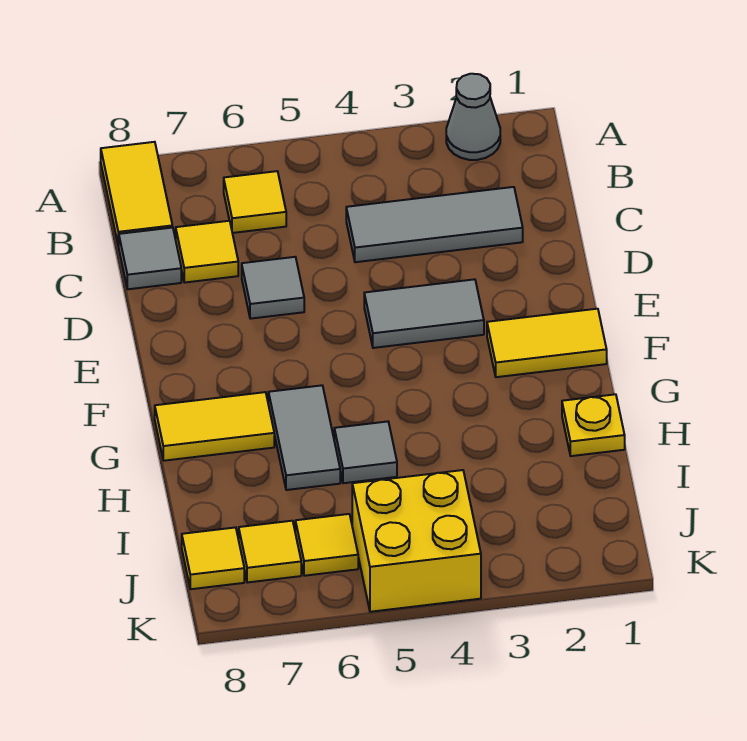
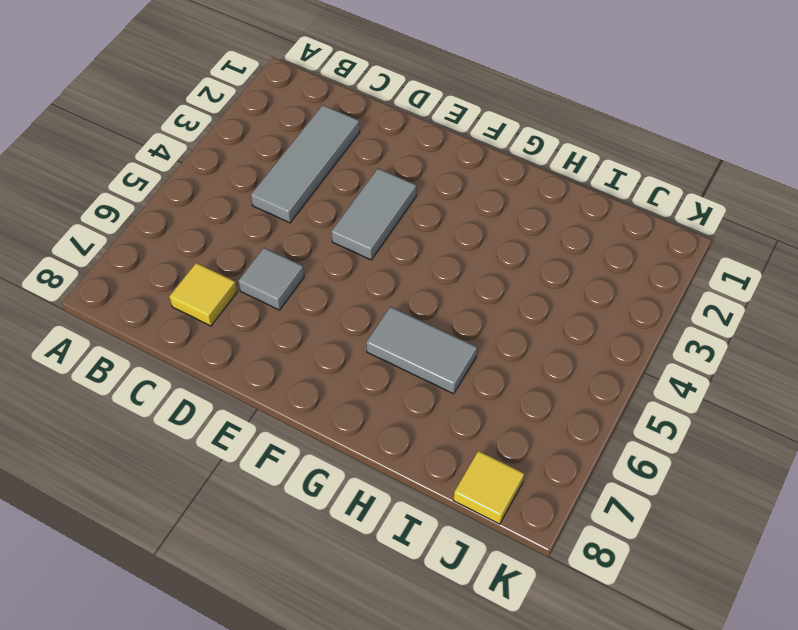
none -> grey cone A2 level 1
none -> yellow tile A8:B8 level 1
none -> yellow tile B6 level 1

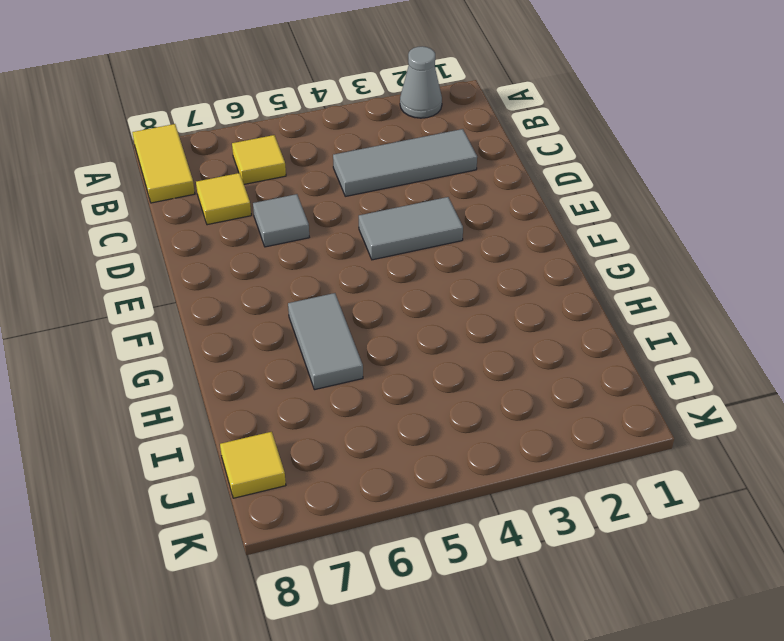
none -> grey tile C8 level 1
none -> yellow tile F1:F2 level 1
none -> yellow tile G7:G8 level 1

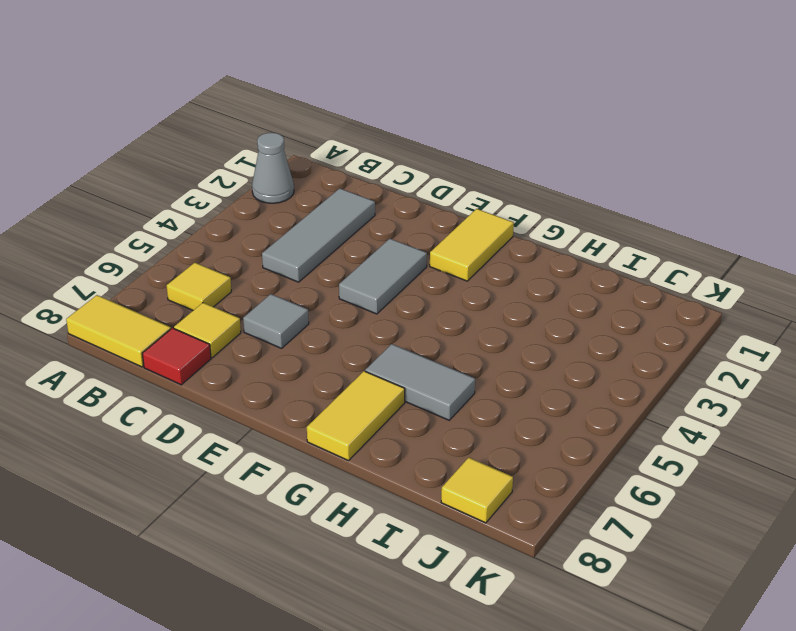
red tile C8 level 1 -> grey tile C8 level 1
none -> yellow plate H1 level 1
none -> grey tile H5 level 1
none -> yellow brick J4:K5 level 1

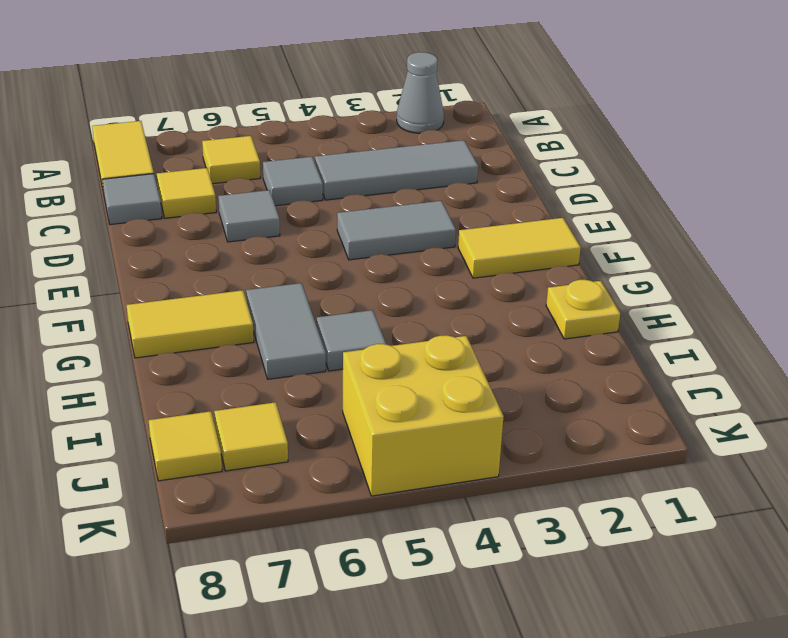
grey tile C5 level 1 -> none
none -> yellow tile J6 level 1

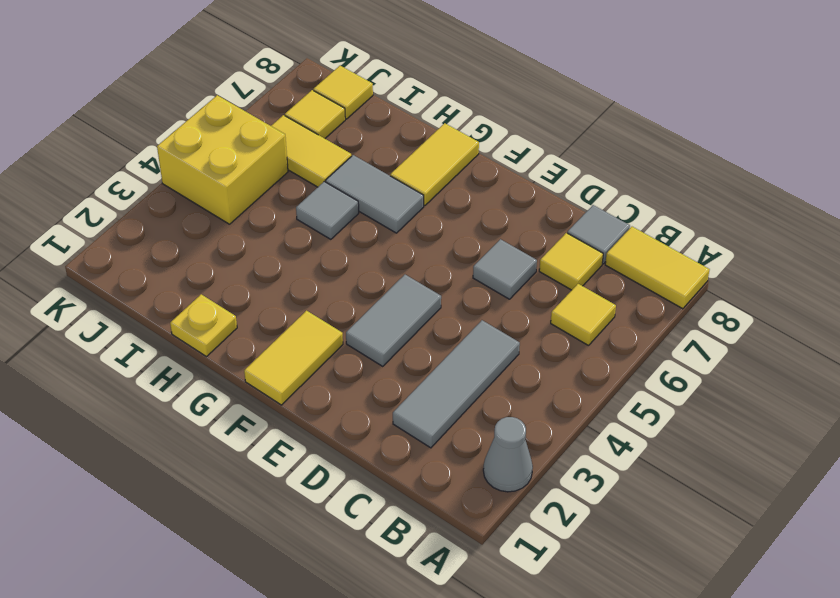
yellow tile I6:J6 level 1 -> yellow tile J6 level 1

